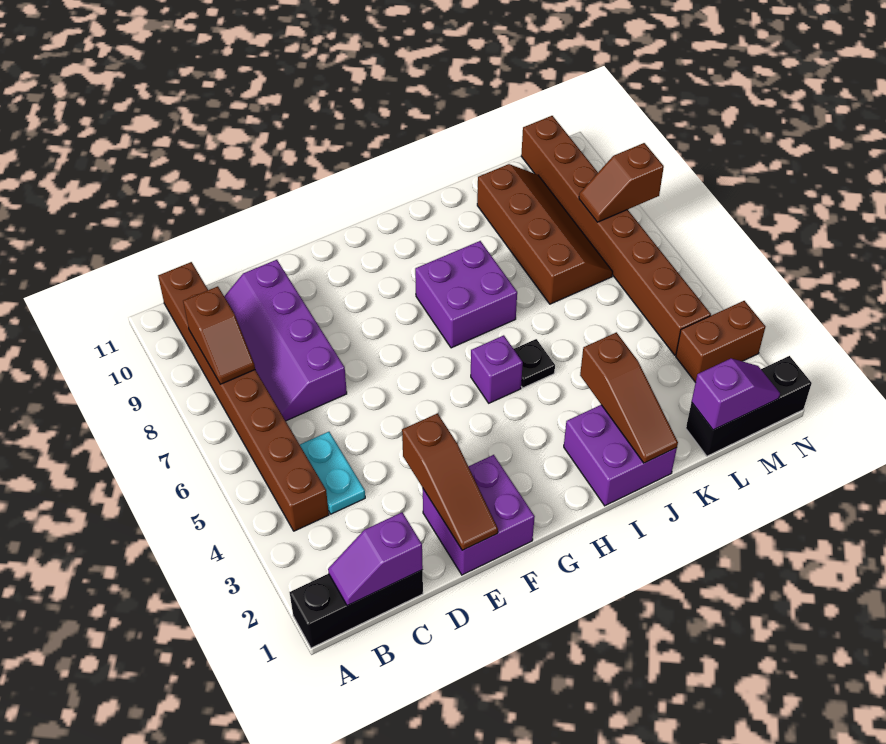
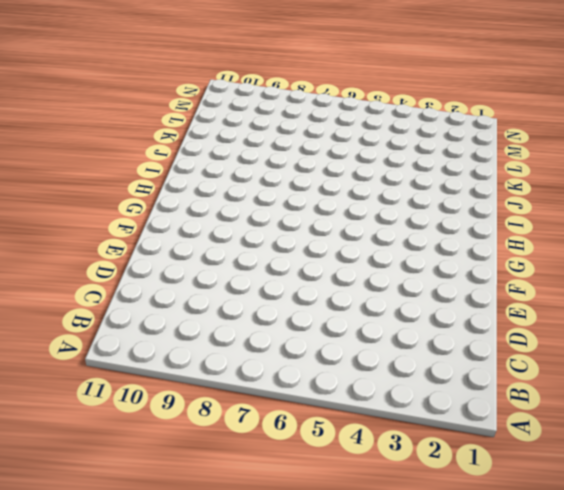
none -> black brick A1:C1 level 1
none -> brown brick B4:B11 level 1
none -> cyan plate C4:C5 level 1

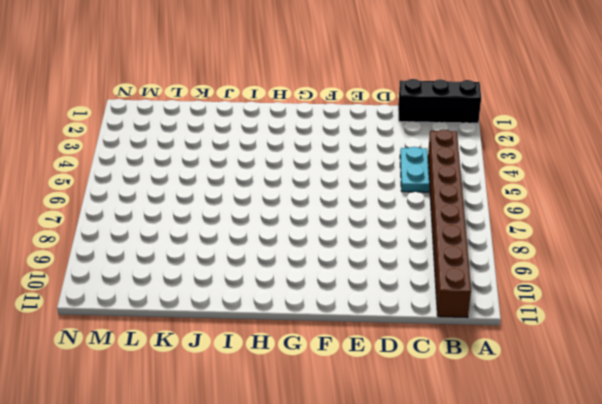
none -> purple slope C7:D10 level 1 top D
none -> purple brick E1:F2 level 1
none -> purple brick H5 level 1

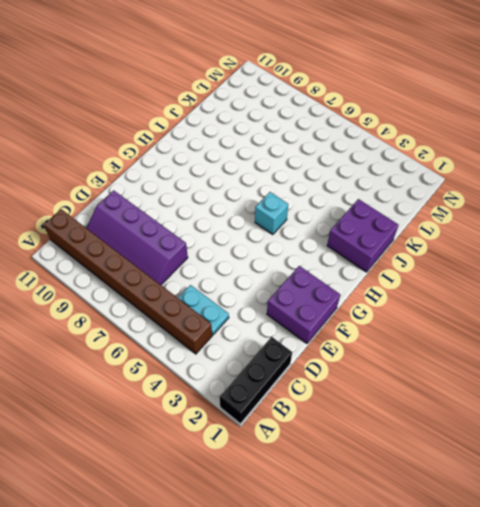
cyan brick H5 level 1 -> purple brick H5 level 1
none -> purple brick H7:I8 level 1
none -> black plate I5 level 1
none -> brown slope K7:L10 level 1 top K

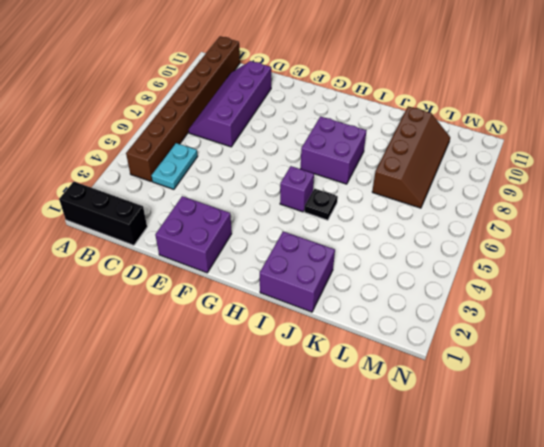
none -> black brick L1:N1 level 1
none -> brown brick M3:N3 level 1
none -> brown brick M4:M11 level 1

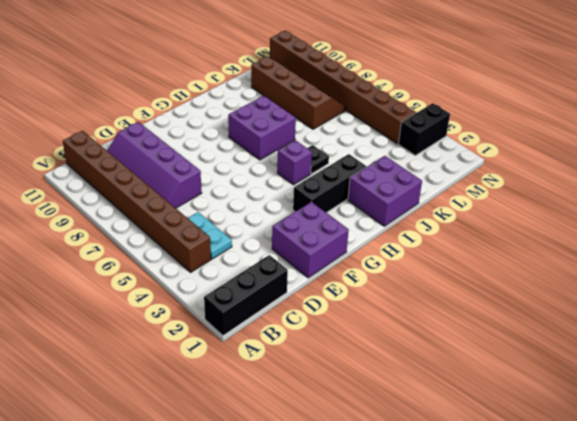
black brick G3:I3 level 1 -> black brick L1:N1 level 1
black brick M3:N3 level 1 -> brown brick M3:N3 level 1
none -> purple slope B1:C1 level 2 top C
none -> brown slope B8:B9 level 2 top 9
none -> brown slope E1:E3 level 2 top 3

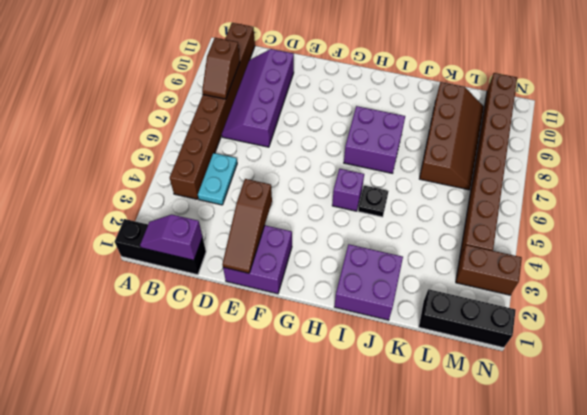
none -> brown slope J1:J3 level 2 top 3
none -> purple slope L1:M1 level 2 top L
none -> brown slope M8:N8 level 2 top N

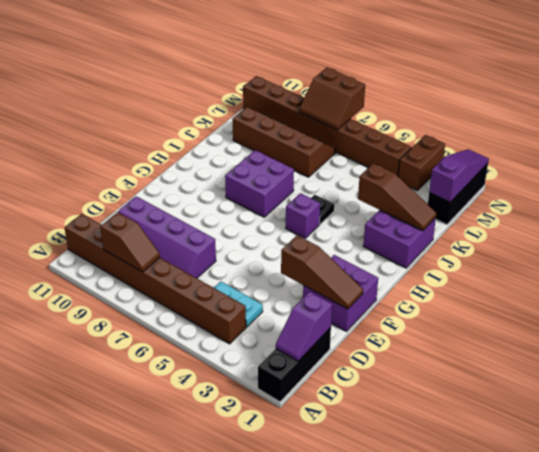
purple slope L1:N1 level 2 top L -> purple slope L1:M1 level 2 top L
brown slope M7:N8 level 2 top N -> brown slope M8:N8 level 2 top N

